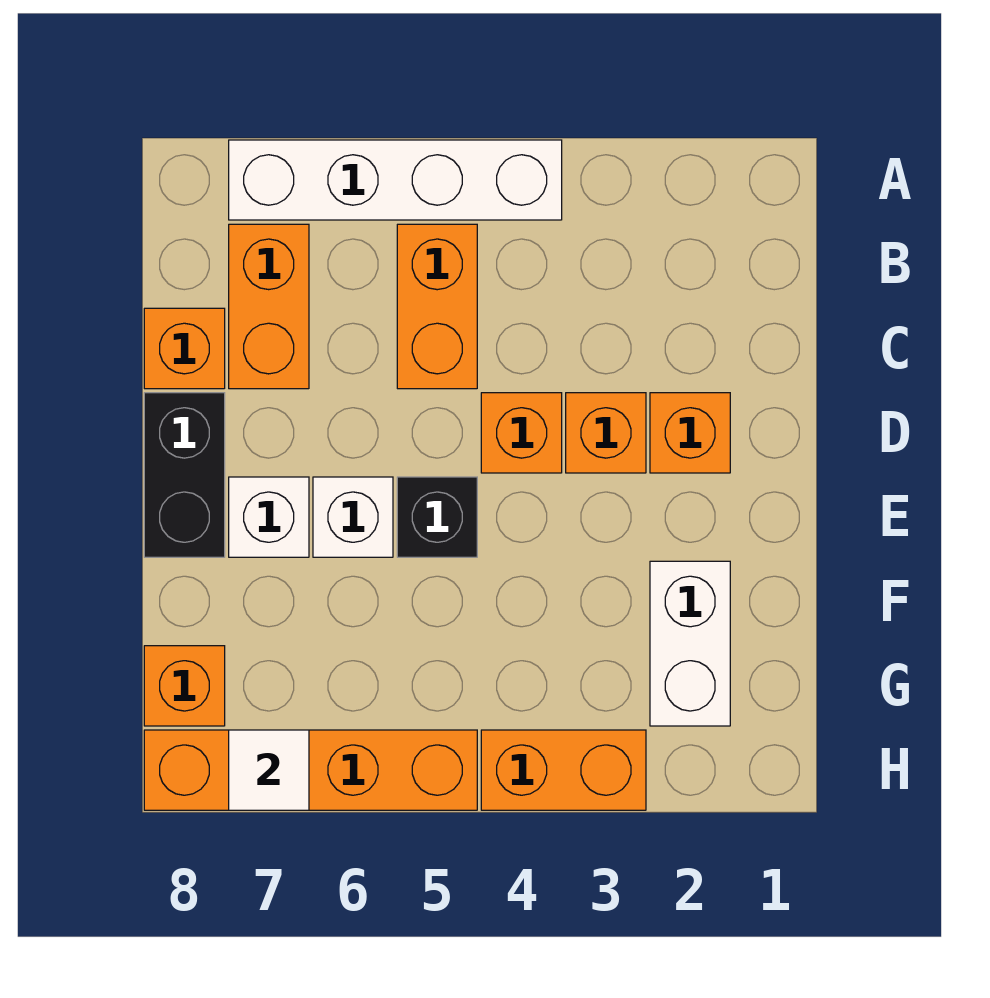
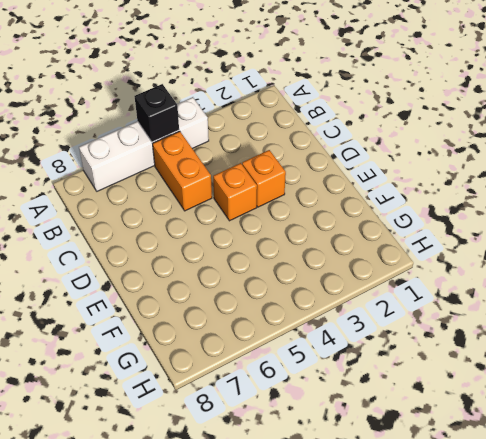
black brick A5 level 2 -> black brick E5 level 1
none -> orange brick B7:C7 level 1
none -> orange brick C8 level 1
none -> orange brick D2 level 1

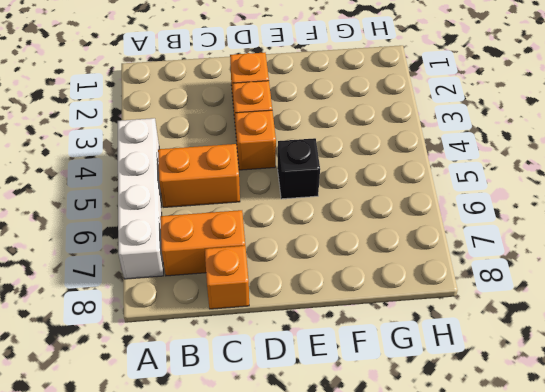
none -> black brick D8:E8 level 1
none -> white brick E6 level 1
none -> white brick E7 level 1

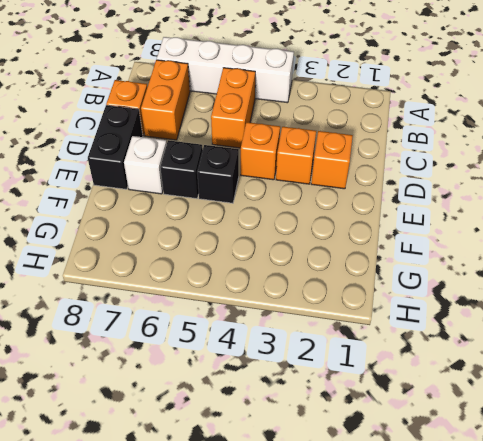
black brick E6 level 1 -> white brick E6 level 1
none -> white brick F2:G2 level 1
none -> orange brick G8 level 1
none -> orange brick H3:H4 level 1

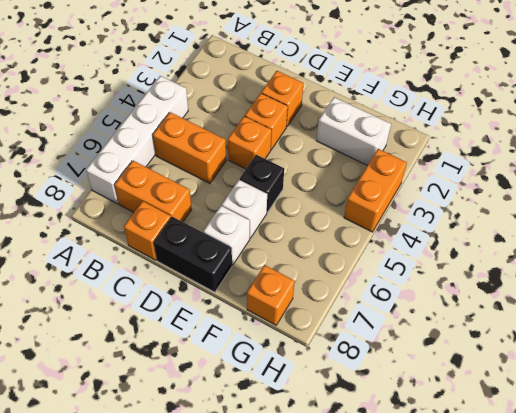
none -> orange brick H5:H8 level 1
none -> white tile H7 level 2

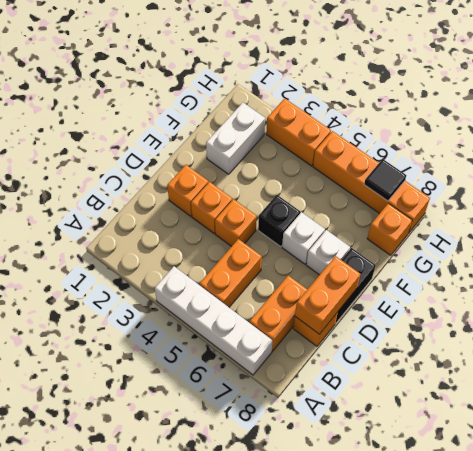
orange brick C8:D8 level 2 -> none
black tile H7 level 2 -> white tile H7 level 2

